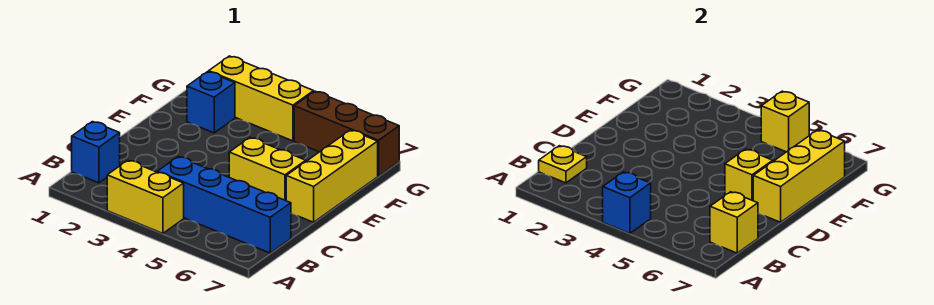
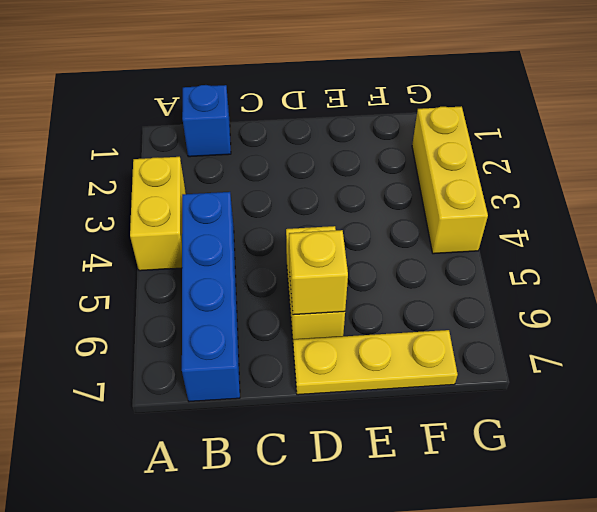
yellow plate D7:F7 level 1 -> yellow brick D7:F7 level 1
none -> blue brick F2 level 1
none -> brown brick G5:G7 level 1
none -> blue brick A4 level 2

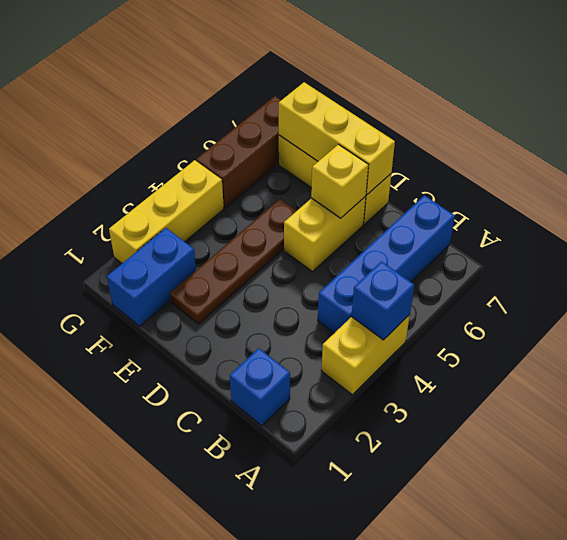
brown plate E2:E5 level 1 -> none
blue brick F1:F2 level 1 -> blue brick F2 level 1
none -> yellow plate B1 level 2
none -> yellow brick B7 level 2
none -> yellow brick G5 level 2

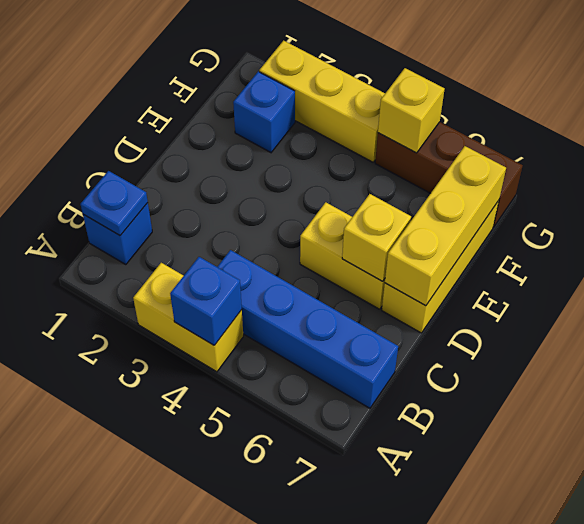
blue plate B1 level 2 -> yellow plate B1 level 2
none -> yellow brick B7 level 2

